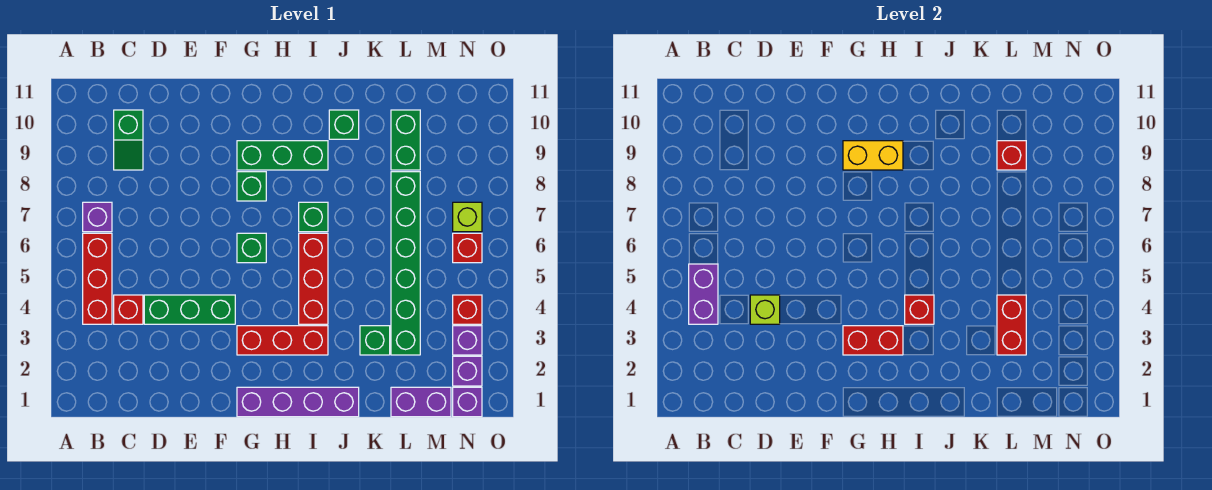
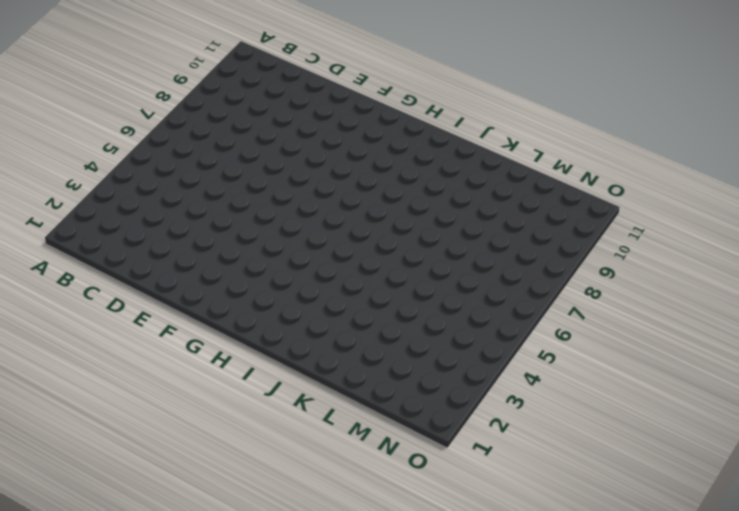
none -> red brick B4:B6 level 1
none -> purple brick B7 level 1
none -> red brick C4 level 1
none -> green slope C9:C10 level 1 top 10

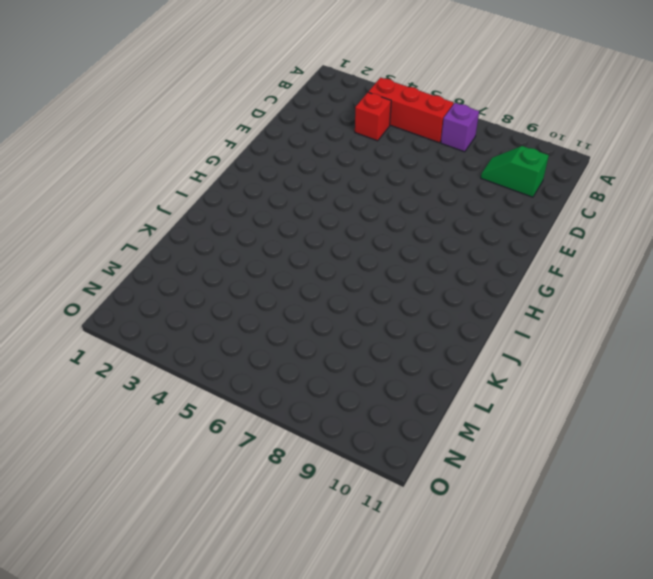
none -> green brick D4:F4 level 1
none -> purple brick G1:J1 level 1
none -> red brick G3:I3 level 1
none -> green brick G6 level 1

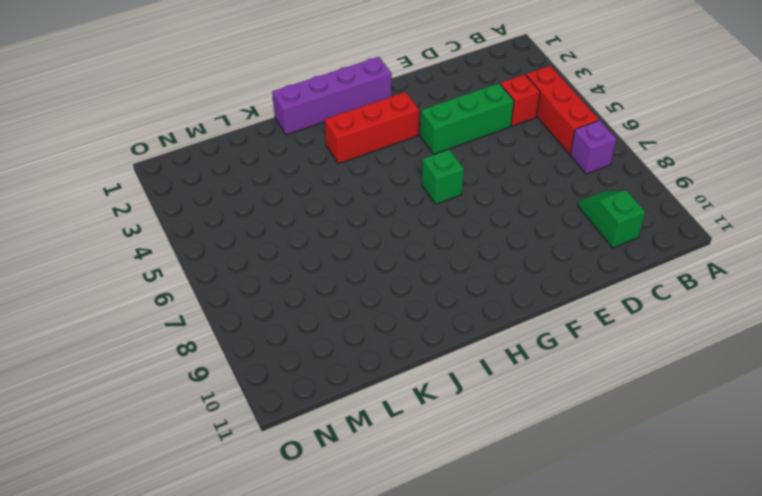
none -> green brick G8 level 1
none -> green brick G9:I9 level 1
none -> red brick I4:I6 level 1
none -> green brick I7 level 1

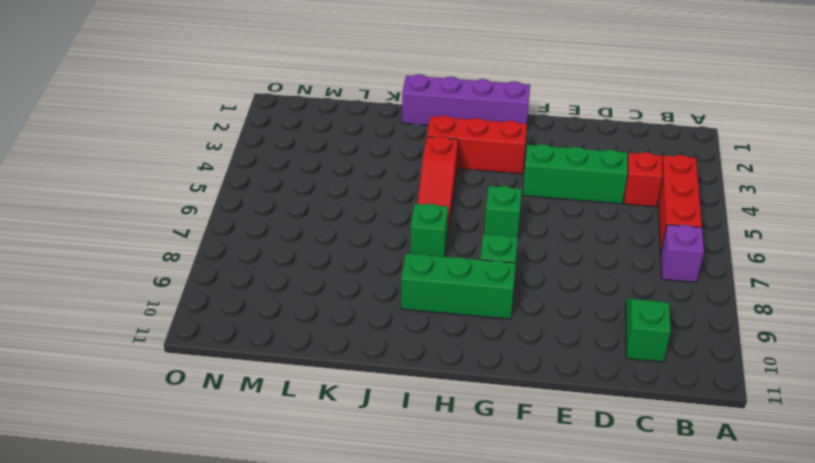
red slope I4:I6 level 1 top 4 -> red brick I4:I6 level 1
none -> green brick J10 level 1
none -> green brick K3 level 1
none -> purple brick L1:M1 level 1
none -> green brick L3:L8 level 1

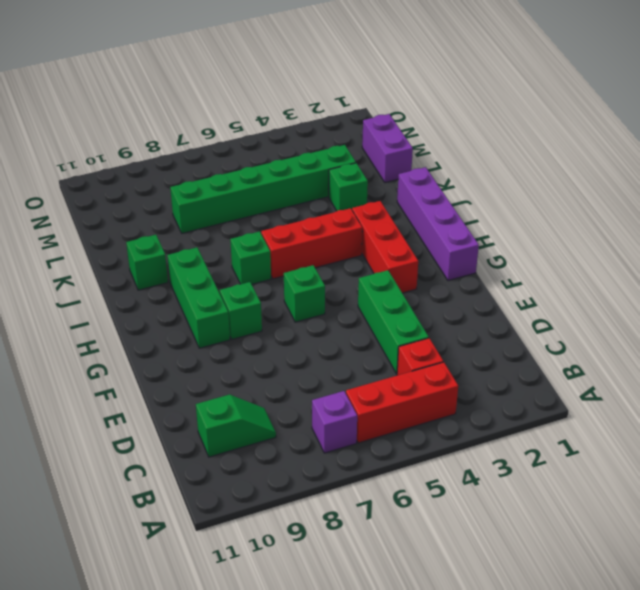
none -> green brick L9:L10 level 1
none -> purple brick N1 level 1
none -> purple brick N2 level 1
none -> purple brick N3 level 1

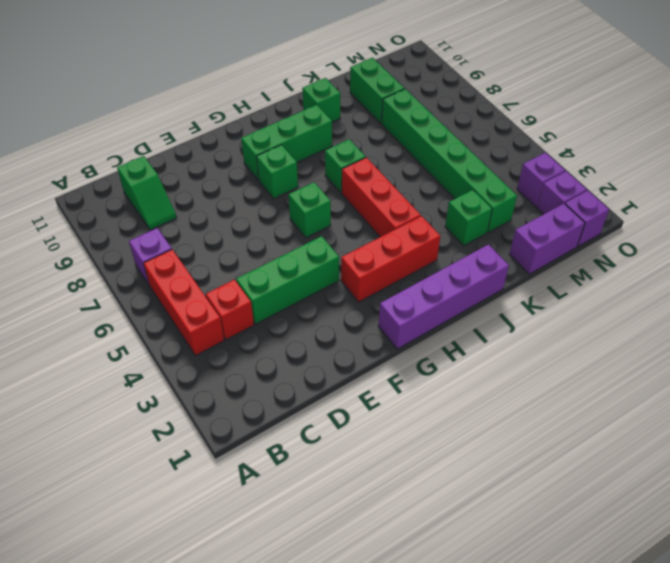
none -> red brick N4 level 1
none -> red brick N6 level 1
none -> lime brick N7 level 1
none -> purple brick B4:B5 level 2

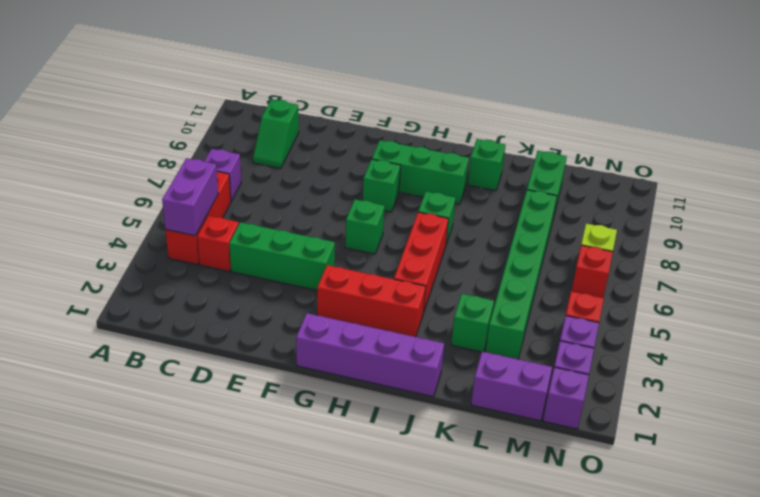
none -> lime brick D4 level 2
none -> red brick G3:H3 level 2
none -> yellow brick G9:H9 level 2
none -> red brick I4 level 2

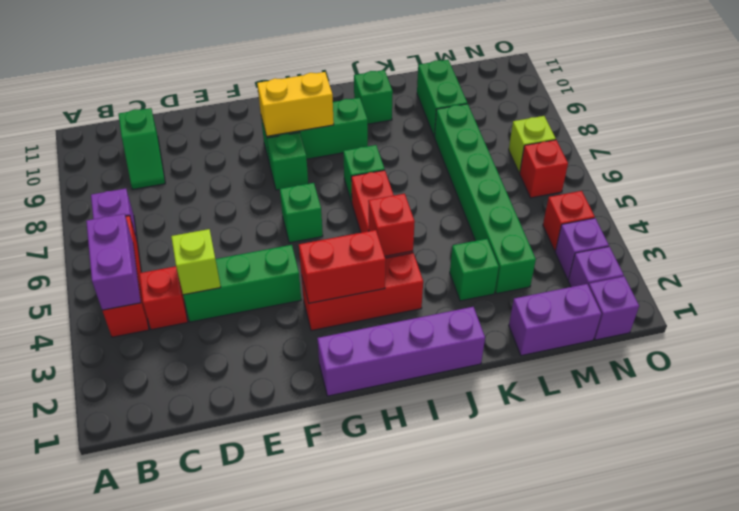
none -> red brick L3:L4 level 2
none -> red brick L9 level 2

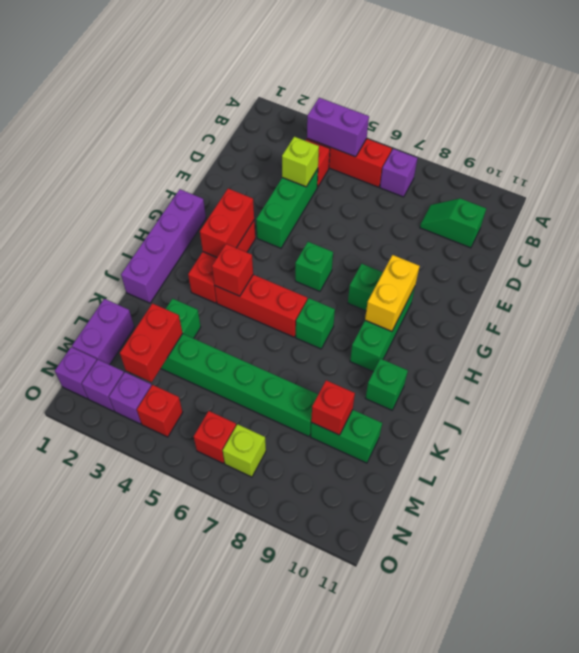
red brick L3:M3 level 2 -> red brick L3:L4 level 2

